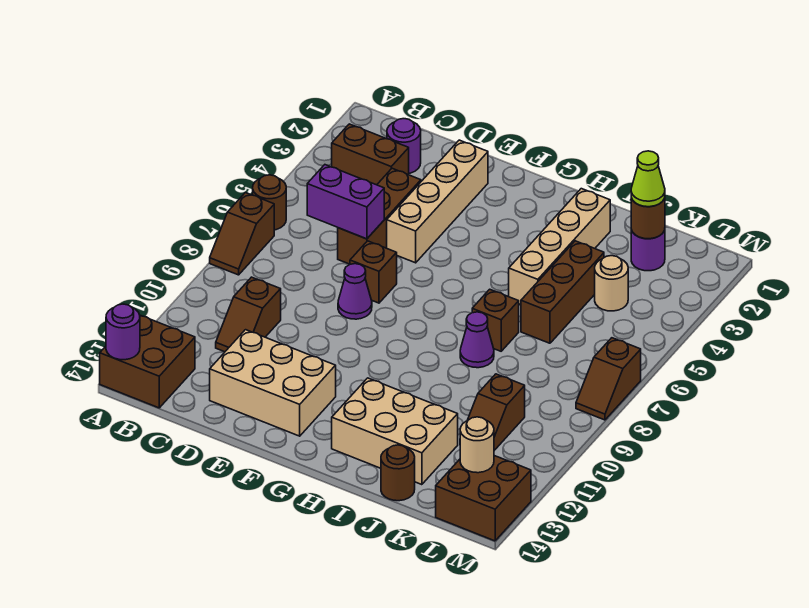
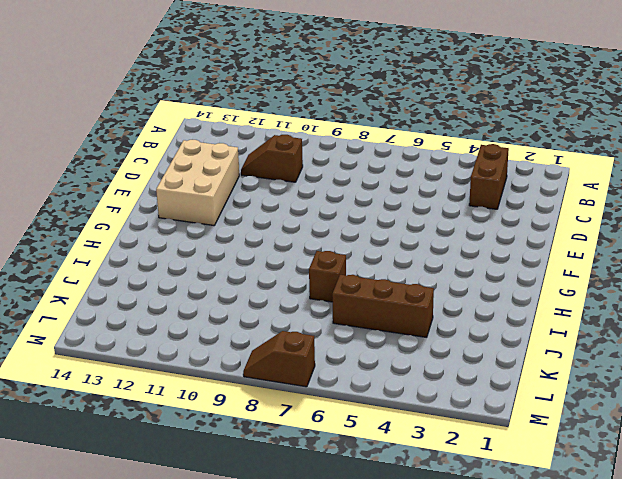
none -> brown round brick A6 level 1
none -> brown slope A7:A8 level 1 top 7
none -> brown brick A13:B14 level 1

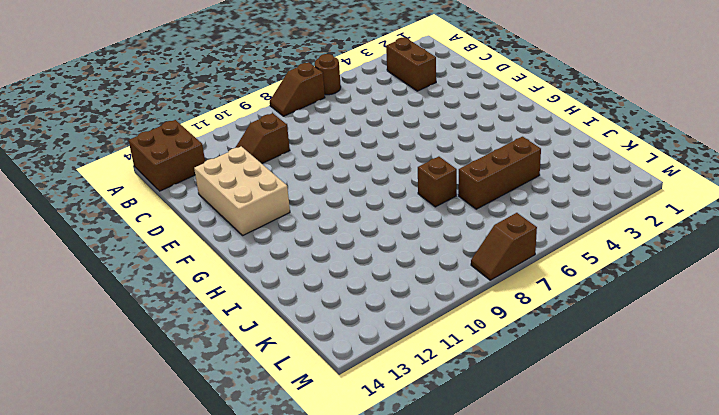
none -> purple round brick C2 level 1
none -> brown brick D4:D6 level 1
none -> tan brick E2:E5 level 1

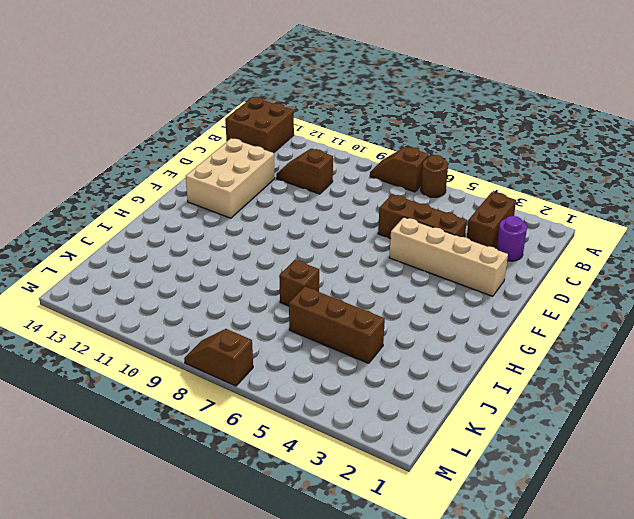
none -> brown brick E7 level 1
none -> purple cone E8 level 1
none -> tan brick H12:J13 level 1

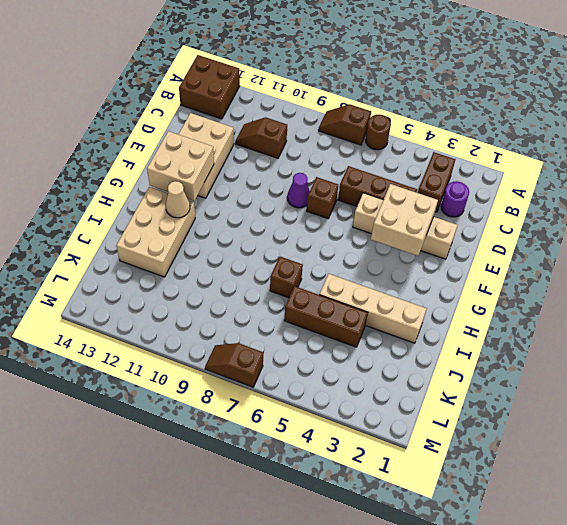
tan brick E3:F4 level 2 -> none
tan brick F12:G13 level 2 -> none
tan cone H12 level 2 -> none
none -> purple cone I8 level 1
none -> brown round brick J14 level 1
none -> purple round brick K2 level 1

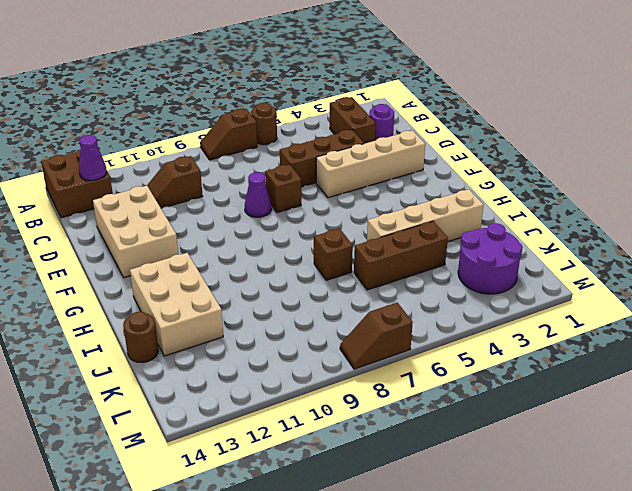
purple cone B13 level 2 -> purple cone I8 level 1
purple round brick K2:L3 level 1 -> purple round brick K2 level 1
none -> tan round brick K4 level 1
none -> brown slope K10:K11 level 1 top 10
none -> brown brick L13:M14 level 1

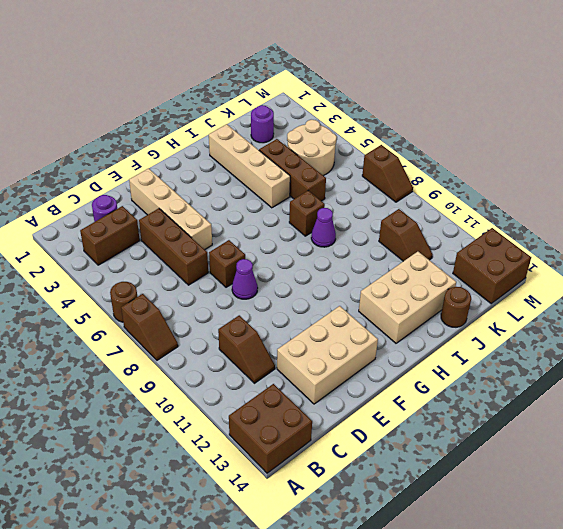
tan round brick K4:L5 level 1 -> tan round brick K4 level 1
none -> purple round brick A14 level 2
none -> purple brick C6:D6 level 2
none -> brown round brick K2 level 2

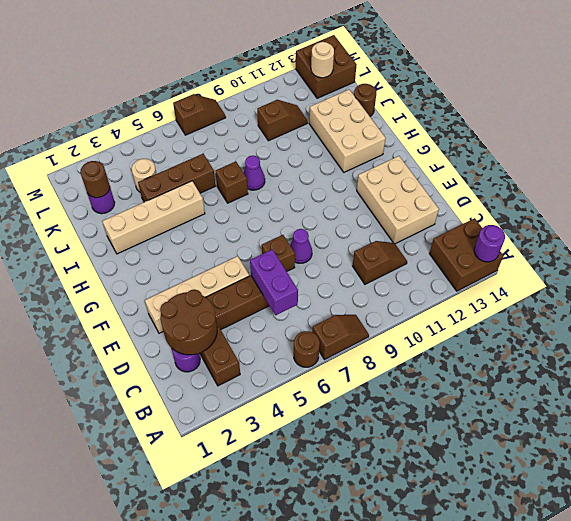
brown round brick C2:D3 level 2 -> none
none -> lime cone K2 level 3

